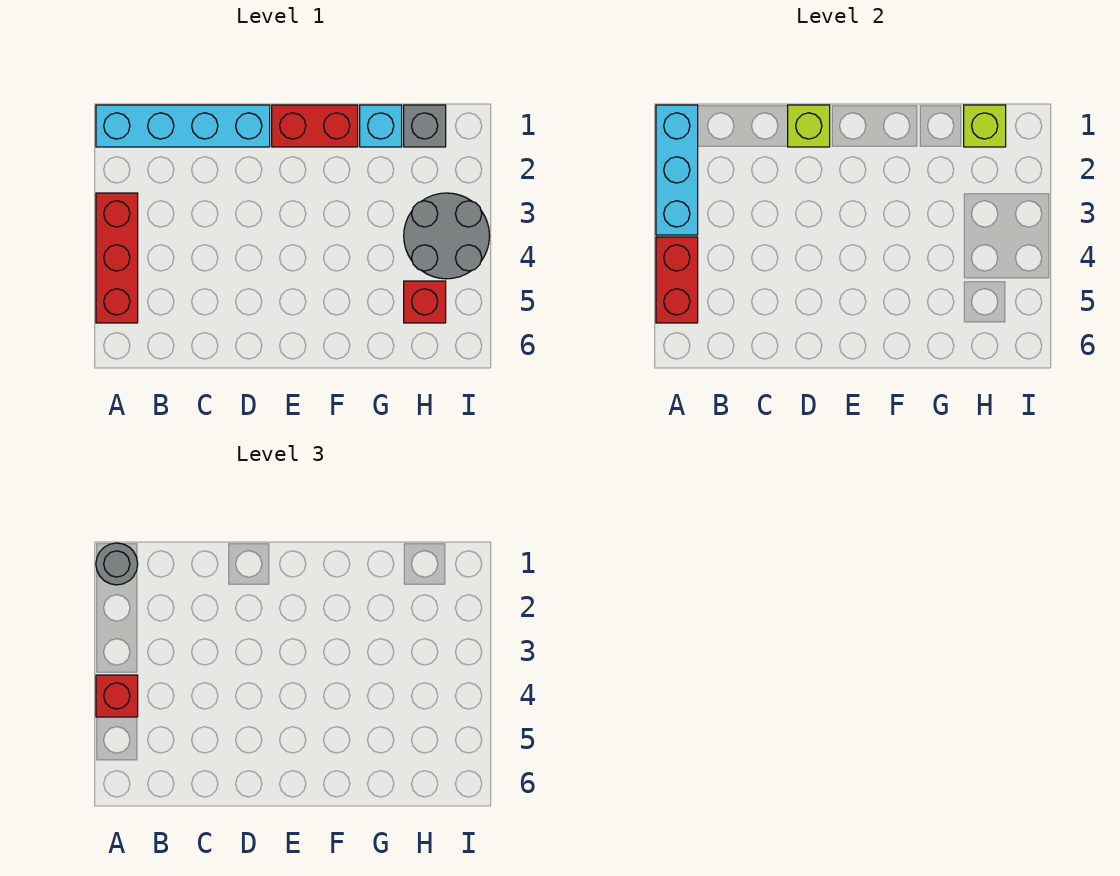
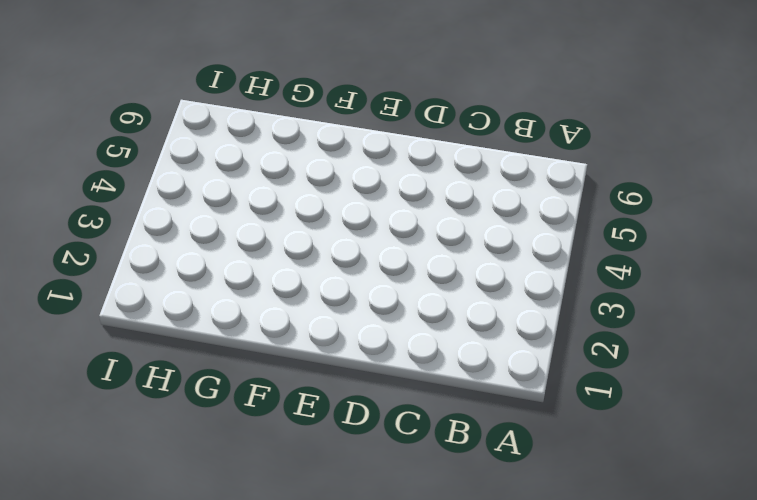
none -> cyan brick A1:D1 level 1
none -> red brick A3:A5 level 1
none -> red brick E1:F1 level 1

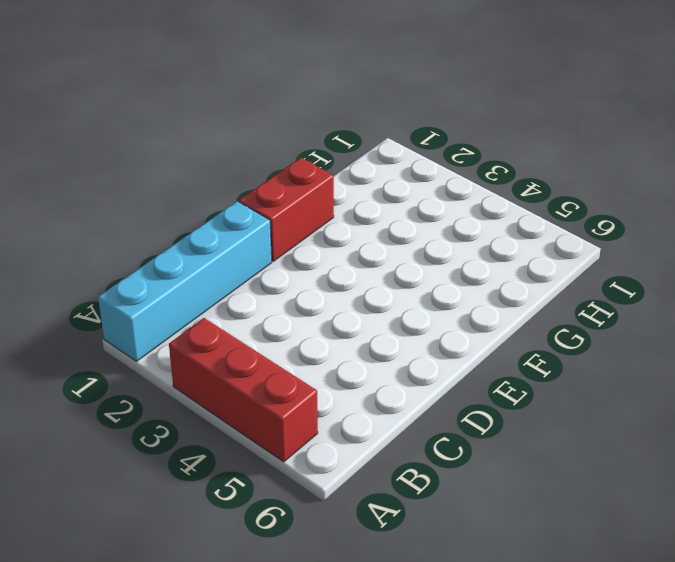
none -> cyan brick G1 level 1
none -> grey brick H1 level 1
none -> grey round brick H3:I4 level 1

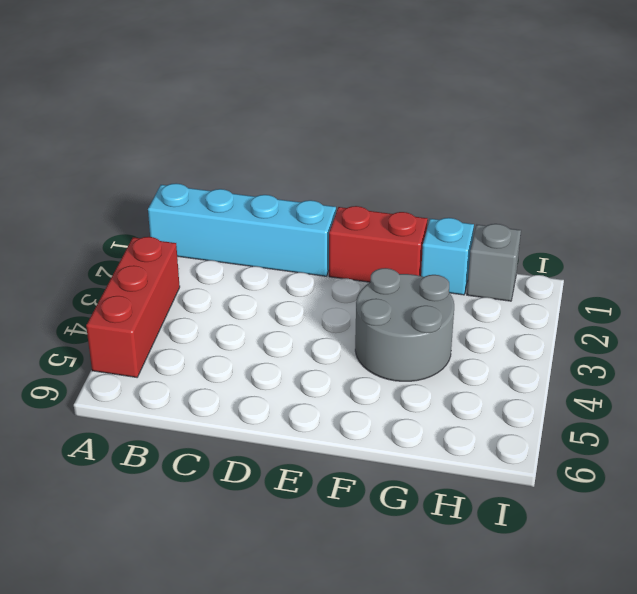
grey round brick F3:G4 level 1 -> grey round brick H3:I4 level 1
none -> red brick H5 level 1
none -> cyan brick A1:A3 level 2
none -> red brick A4:A5 level 2

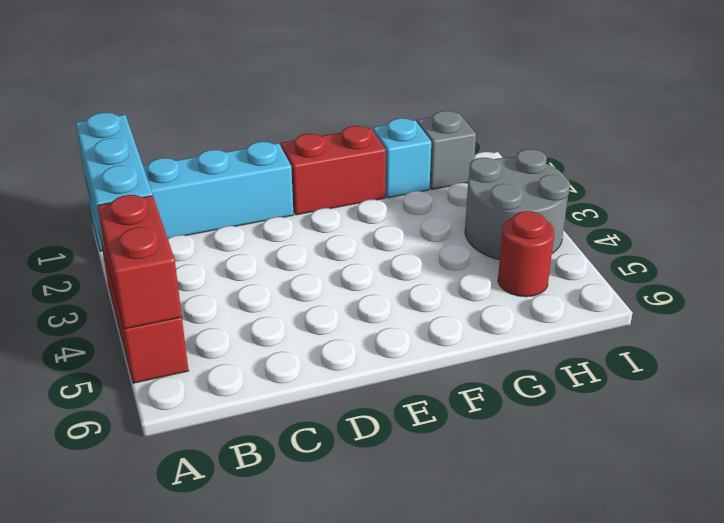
red round brick H5 level 1 -> red brick H5 level 1
none -> lime brick D1 level 2
none -> lime brick H1 level 2
none -> grey round brick A1 level 3

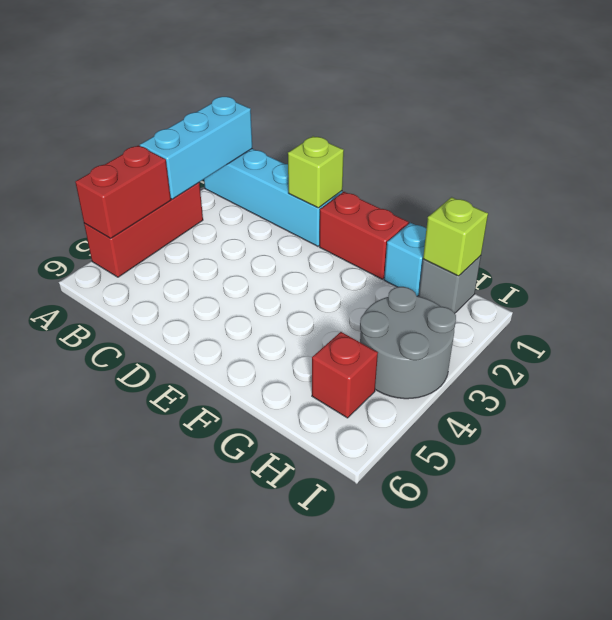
none -> grey round brick A1 level 3
none -> red brick A4 level 3

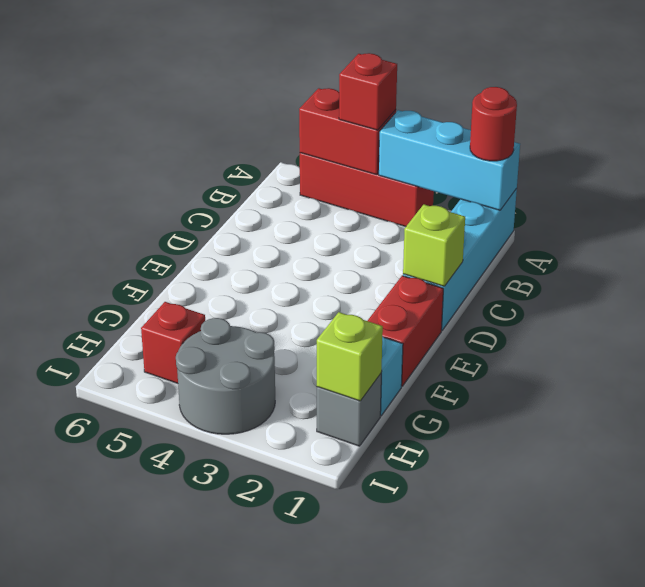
red round brick A1 level 3 -> grey round brick A1 level 3

